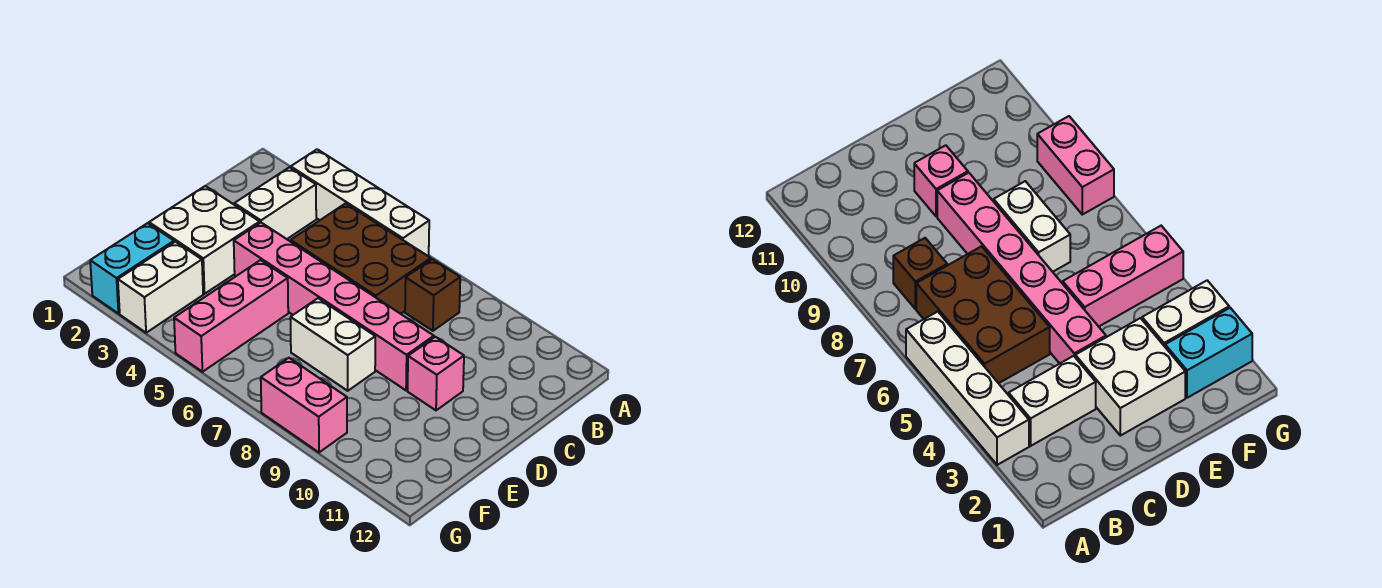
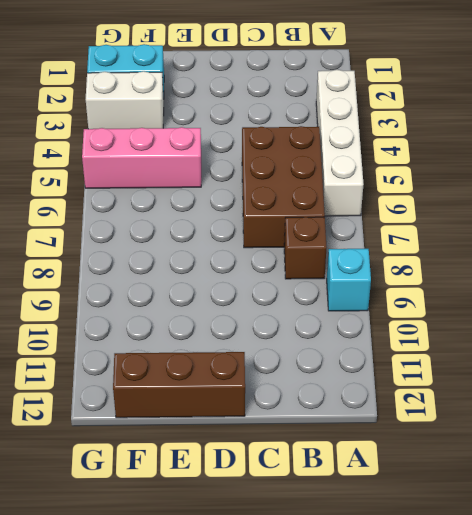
cyan brick A9 level 1 -> none
brown brick D12:F12 level 1 -> none
none -> white brick B3:C3 level 1
none -> white brick D2:E3 level 1
none -> pink brick D4:D9 level 1

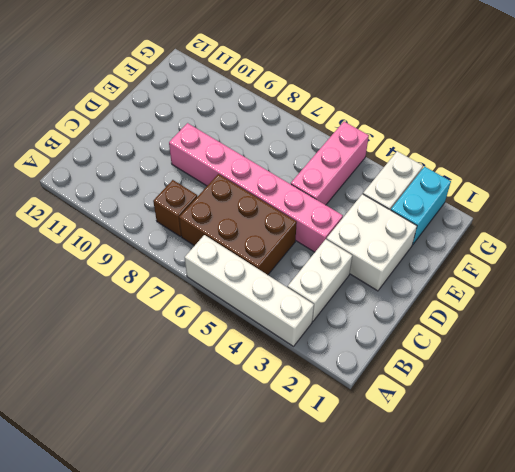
none -> pink brick D10 level 1
none -> white brick E7:E8 level 1
none -> pink brick G8:G9 level 1

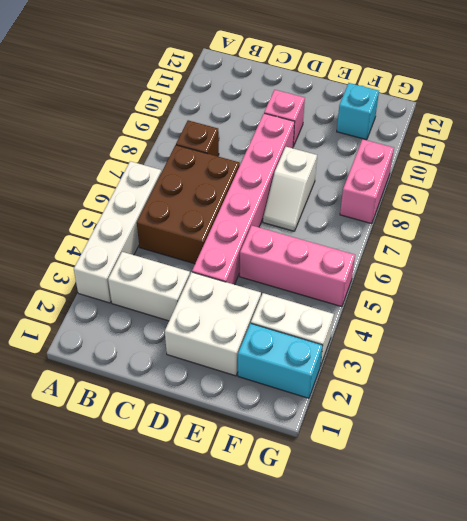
white slope E7:E8 level 1 top 8 -> white brick E7:E8 level 1
cyan brick F11 level 1 -> none

